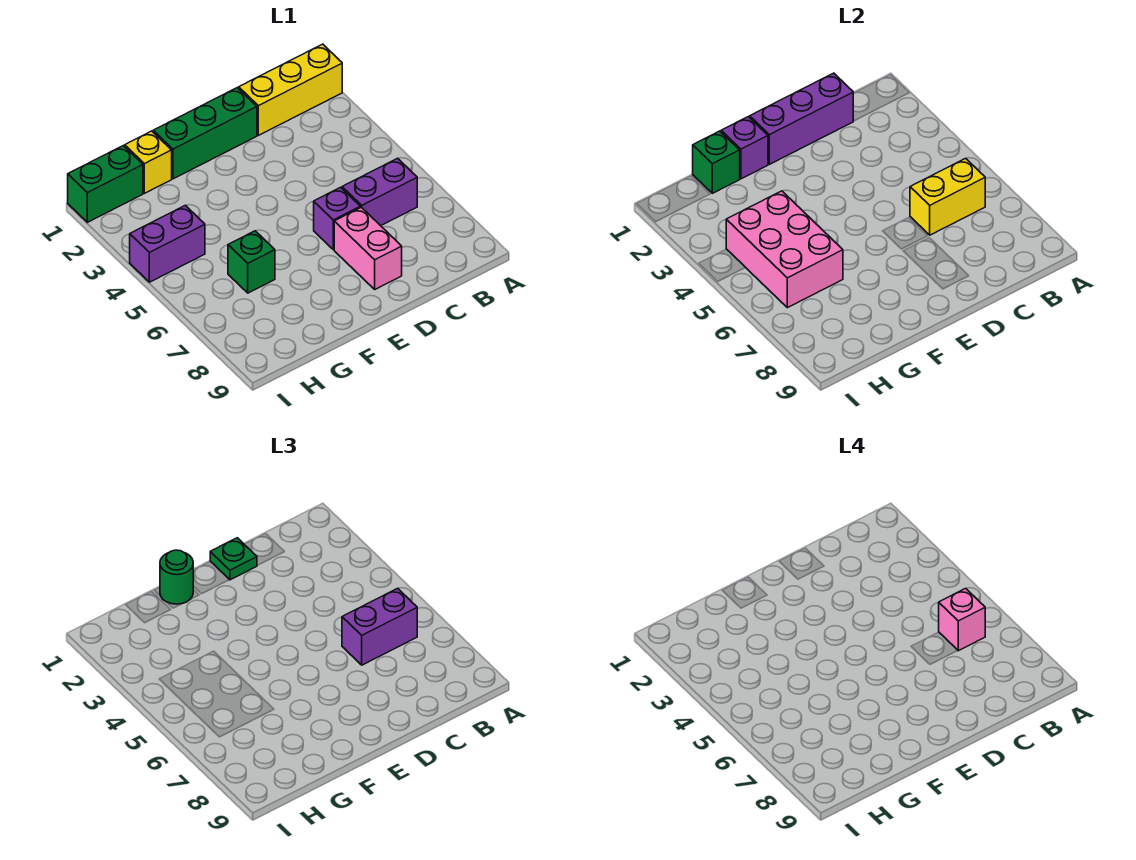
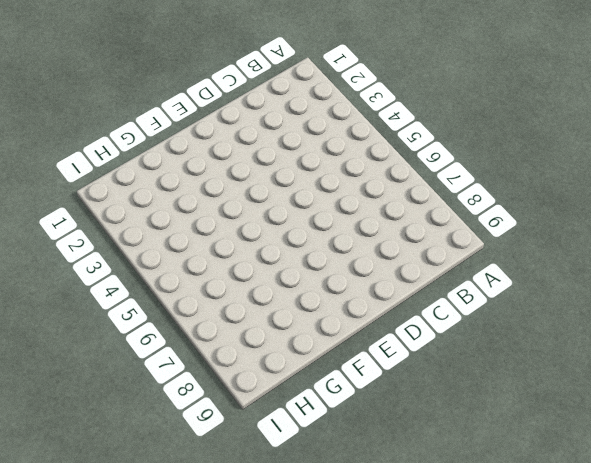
none -> yellow brick A1:C1 level 1
none -> purple brick B6:C6 level 1
none -> green brick D1:F1 level 1

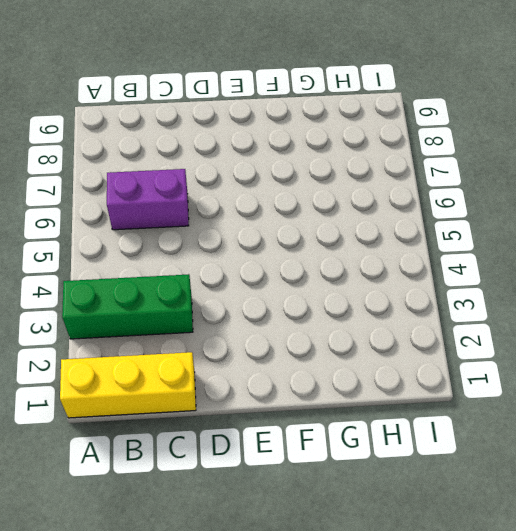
green brick A3:C3 level 1 -> green brick D1:F1 level 1
none -> purple brick D6 level 1
none -> pink brick D7:D8 level 1
none -> yellow brick G1 level 1

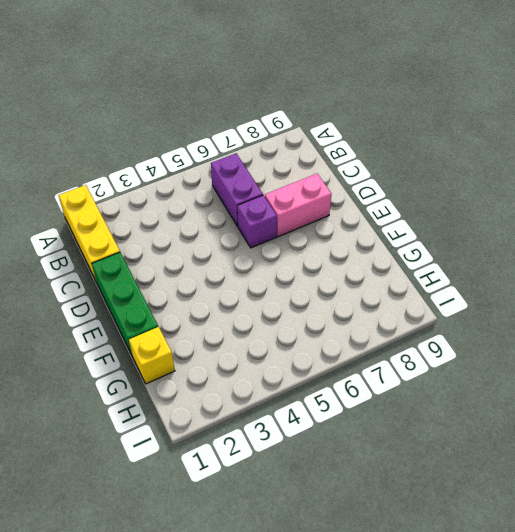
none -> green brick G6 level 1
none -> green brick H1:I1 level 1
none -> purple brick H4:I4 level 1

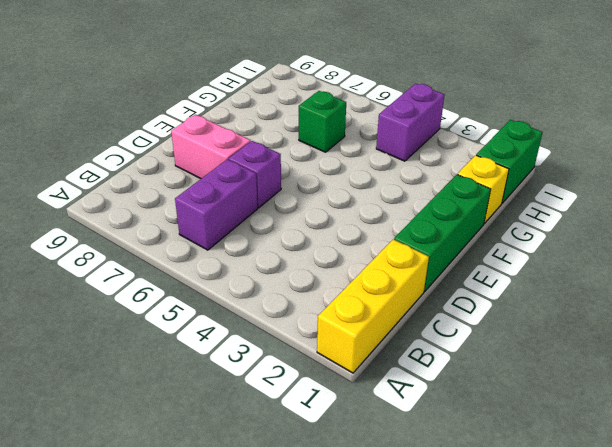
none -> yellow brick B6:C6 level 2
none -> purple brick C1:E1 level 2
none -> purple brick F1 level 2

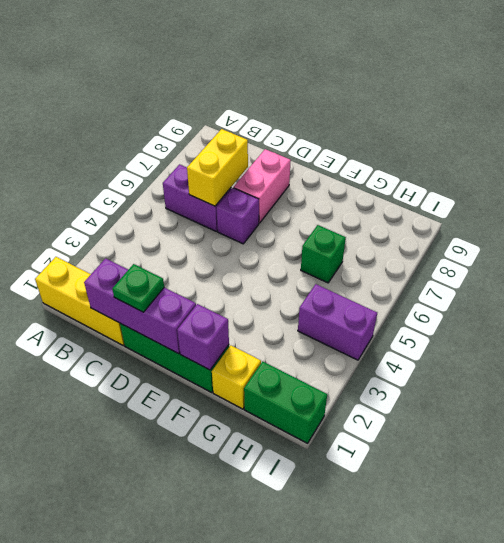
yellow brick C6:C7 level 2 -> yellow brick B6:C6 level 2
none -> green brick G1 level 2
none -> pink brick G4:H6 level 2
none -> purple brick B6:C6 level 3

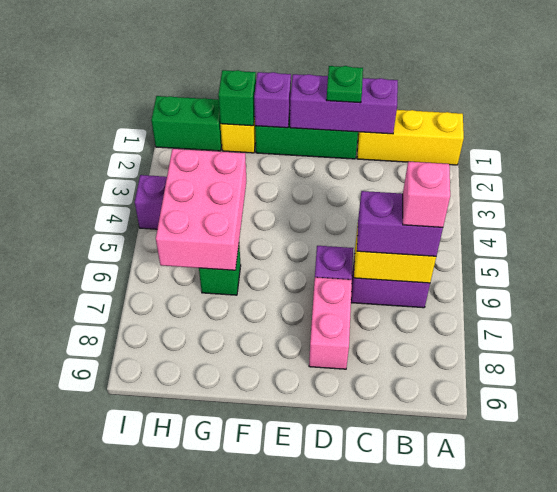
none -> green round brick F1 level 3

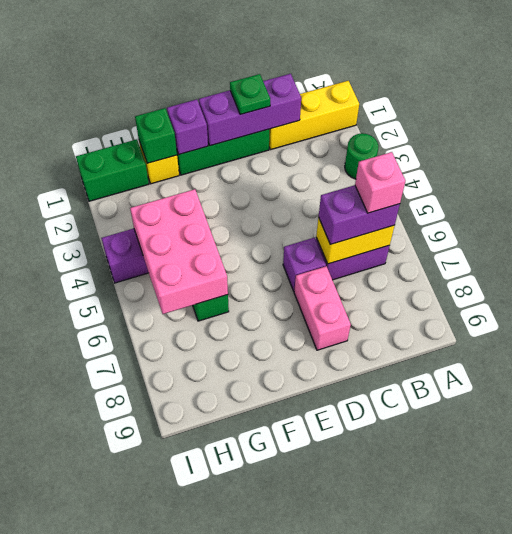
green round brick A3 level 1 -> green round brick F1 level 3

